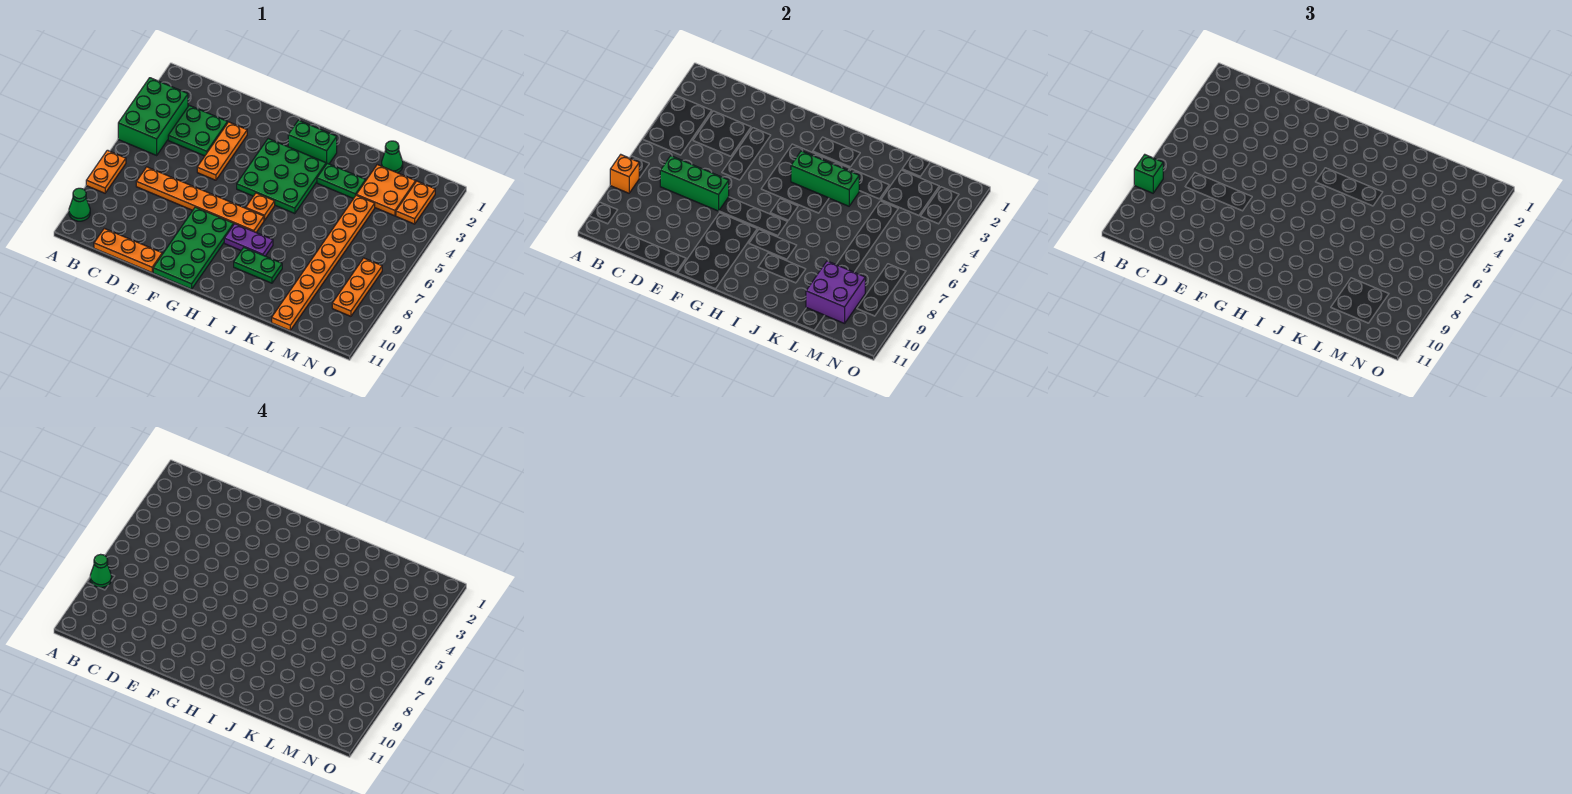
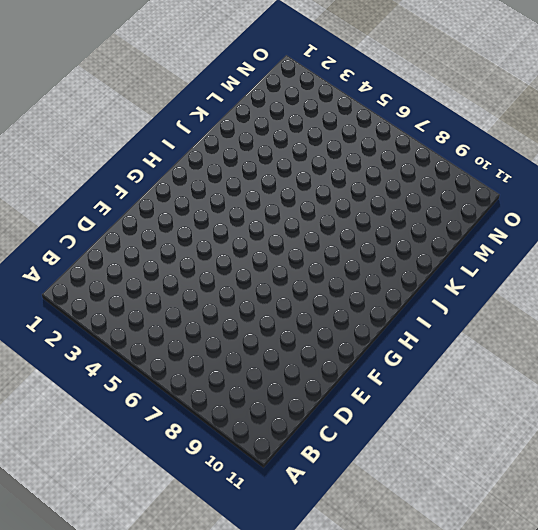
none -> green brick A3:B5 level 1
none -> orange plate A7:A8 level 1
none -> green cone A10 level 1

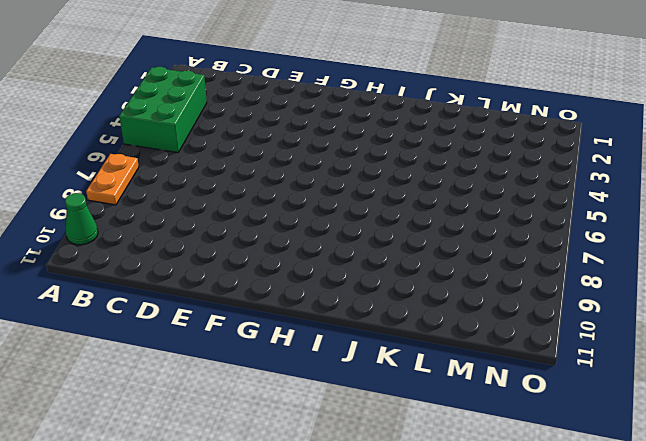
none -> green plate C3:D4 level 1
none -> orange plate C7:H7 level 1
none -> orange plate C11:E11 level 1

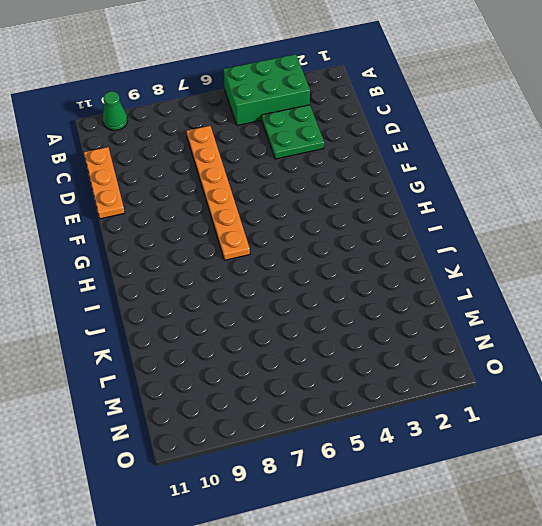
none -> orange plate A7:A8 level 1
none -> orange plate E3:E5 level 1
none -> green plate F8:G11 level 1

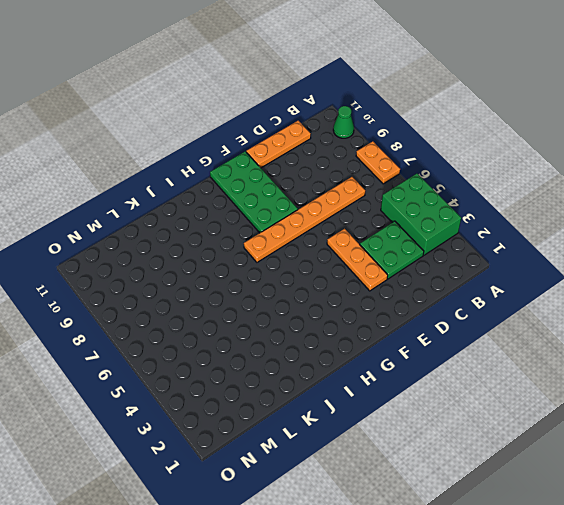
none -> green plate G3:I5 level 1
none -> green brick H2:I2 level 1
none -> orange plate H6 level 1

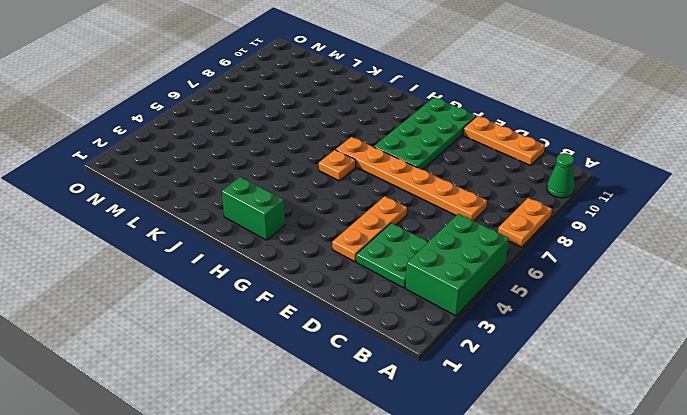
none -> green plate G3:I5 level 1
none -> purple plate H8:I8 level 1
none -> green plate I9:J9 level 1

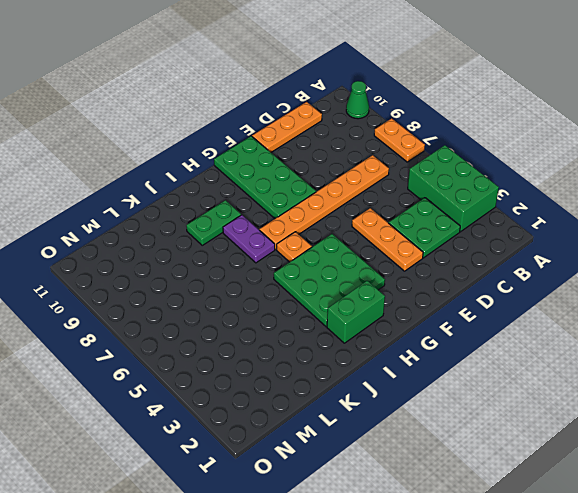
purple plate I7:I8 level 1 -> purple plate H8:I8 level 1
none -> green plate J3:K3 level 1
none -> green cone L1 level 1
none -> orange plate L2:M3 level 1

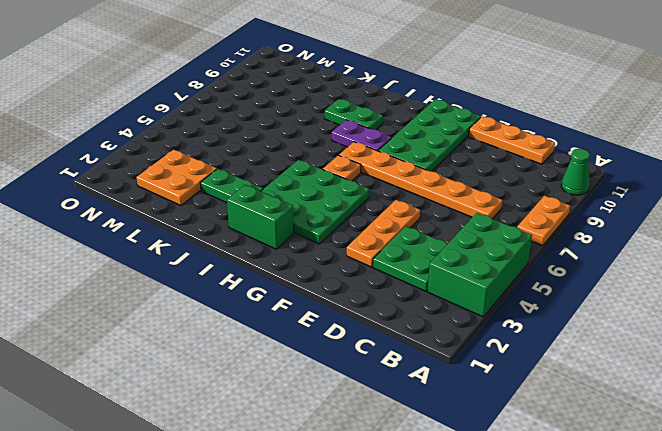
none -> green cone L1 level 1
none -> orange plate L4:L11 level 1
none -> orange plate N2:N3 level 1

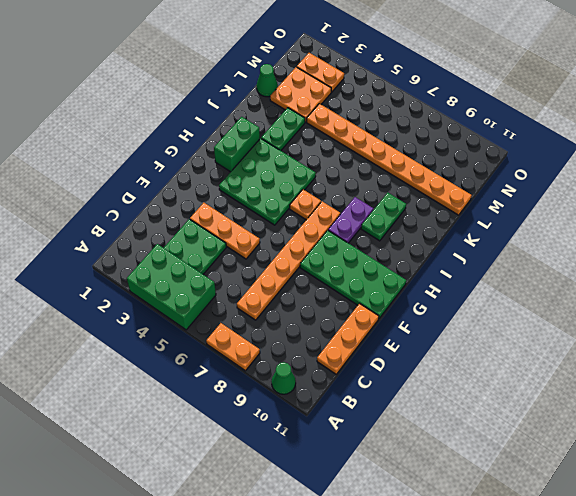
none -> orange plate N7:N9 level 1
none -> orange brick A8 level 2
none -> green brick C7:E7 level 2

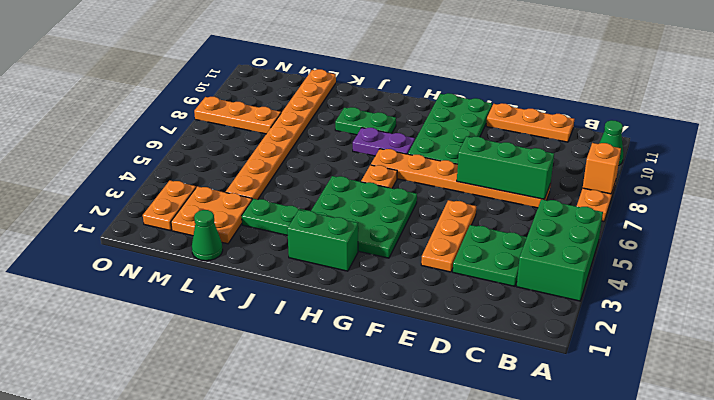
orange plate M8:O8 level 1 -> orange plate N7:N9 level 1
none -> green brick H4:J4 level 2
none -> purple brick L9:M10 level 2
none -> green brick A8 level 3

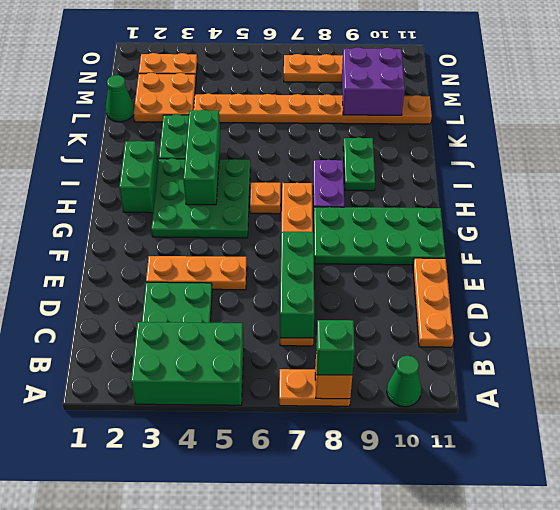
none -> green cone A8 level 4

